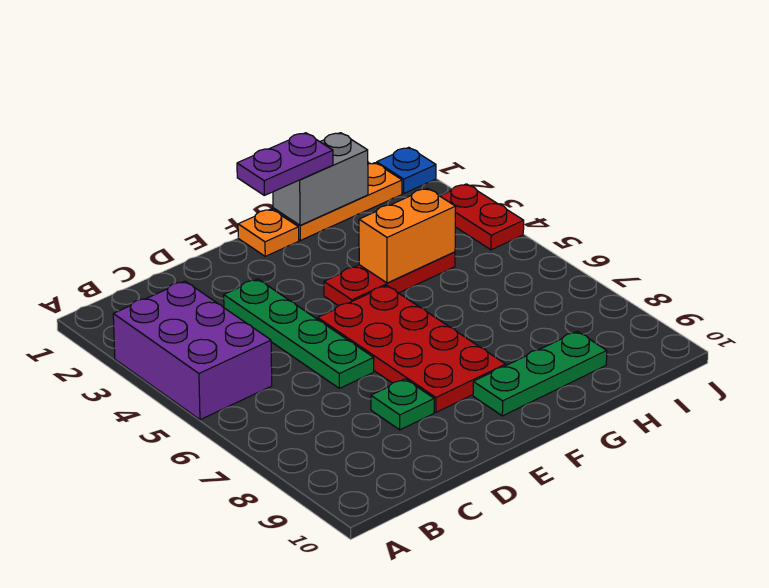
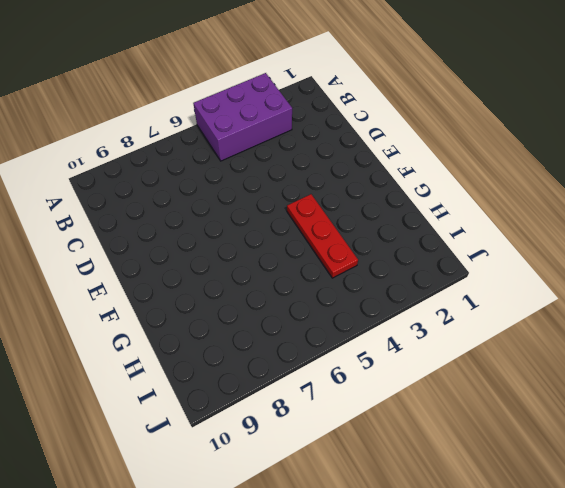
none -> green plate D3:D6 level 1
none -> green plate D8 level 1
none -> red plate E5:F8 level 1

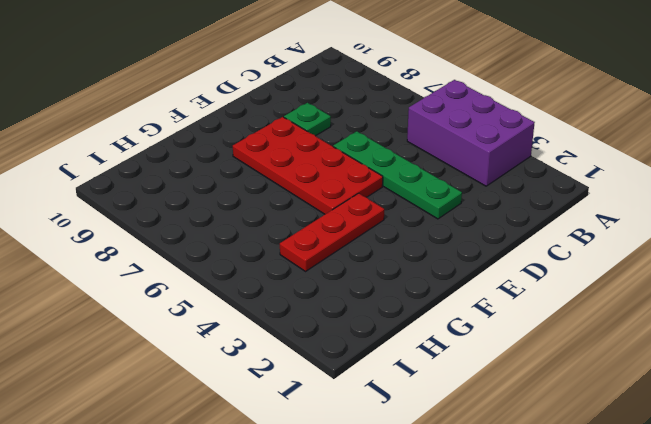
none -> orange plate F1 level 1
none -> green plate F9:H9 level 1
none -> orange plate G1:I1 level 1

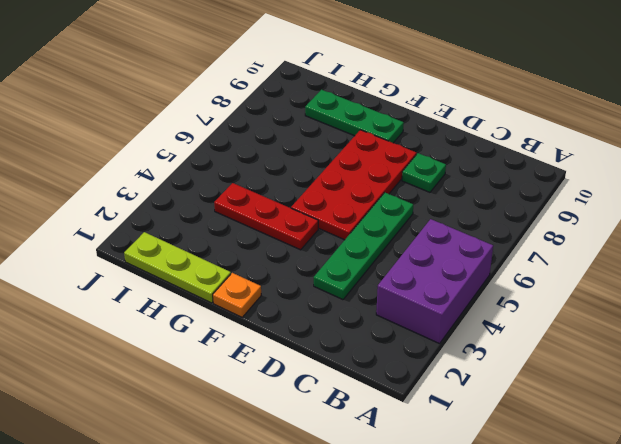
lime plate G1:I1 level 1 -> orange plate G1:I1 level 1
none -> blue plate J1 level 1
none -> red plate J3:J4 level 1
none -> grey brick G1:H1 level 2

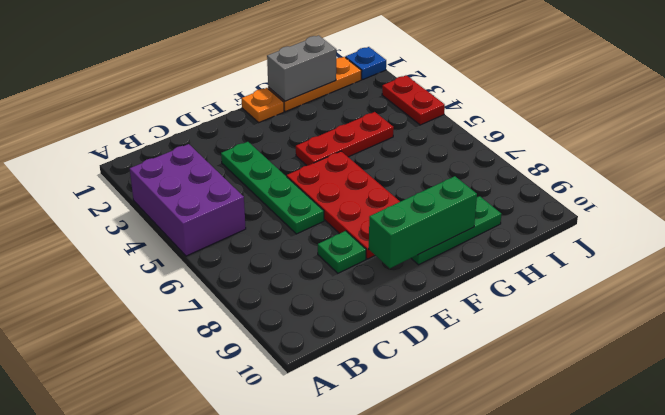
green brick E9:G9 level 2 -> none
none -> orange brick G4:H4 level 2
none -> purple plate F1:G1 level 3

